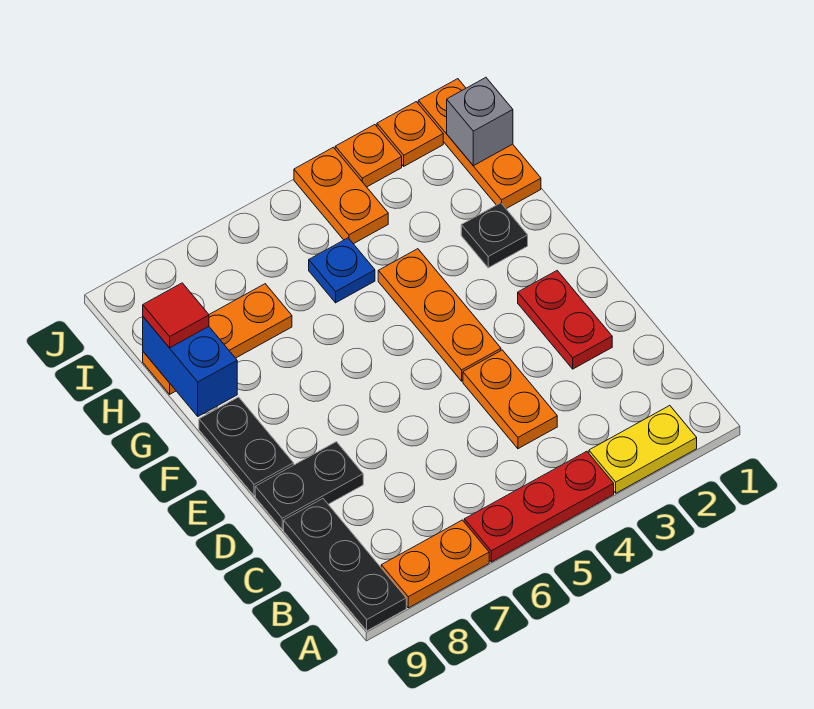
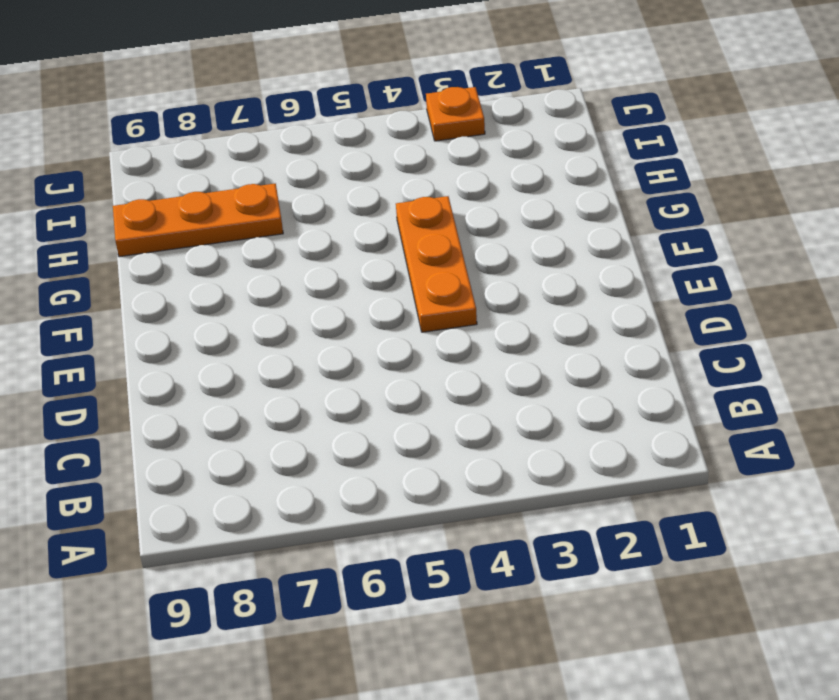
none -> yellow plate A2:A3 level 1
none -> red plate A4:A6 level 1
none -> orange plate A7:A8 level 1

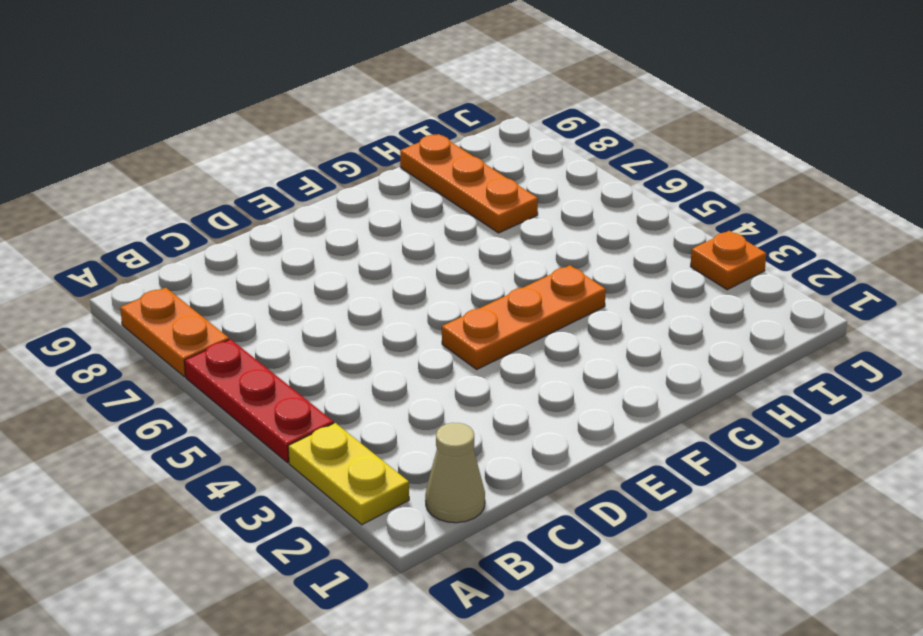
tan cone B1 level 1 -> none
none -> black plate A9:C9 level 1
none -> orange plate C4:D4 level 1
none -> red plate D2:E2 level 1

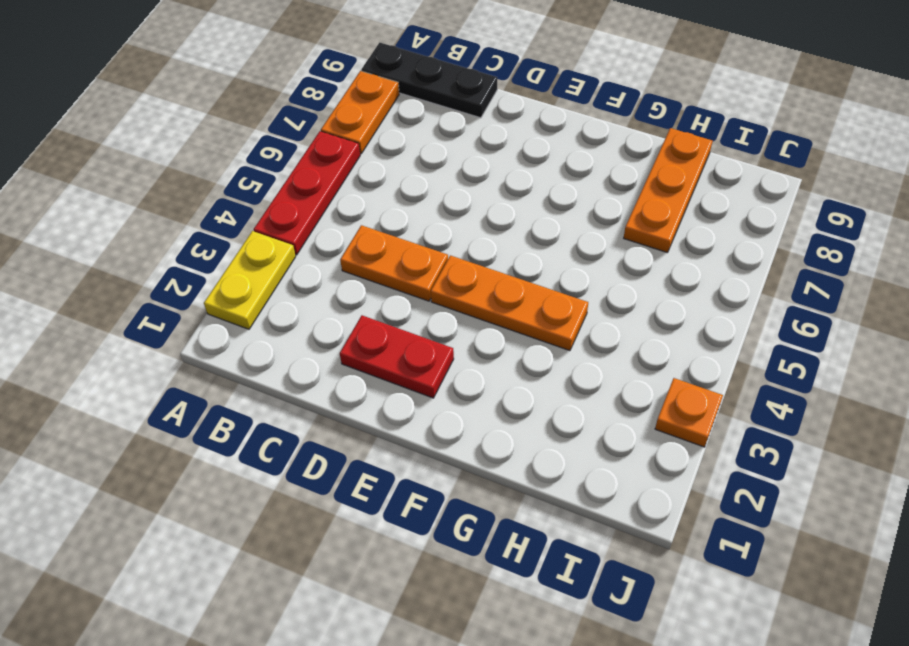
none -> black plate D8:D9 level 1
none -> black plate E9:F9 level 1
none -> black plate G2 level 1

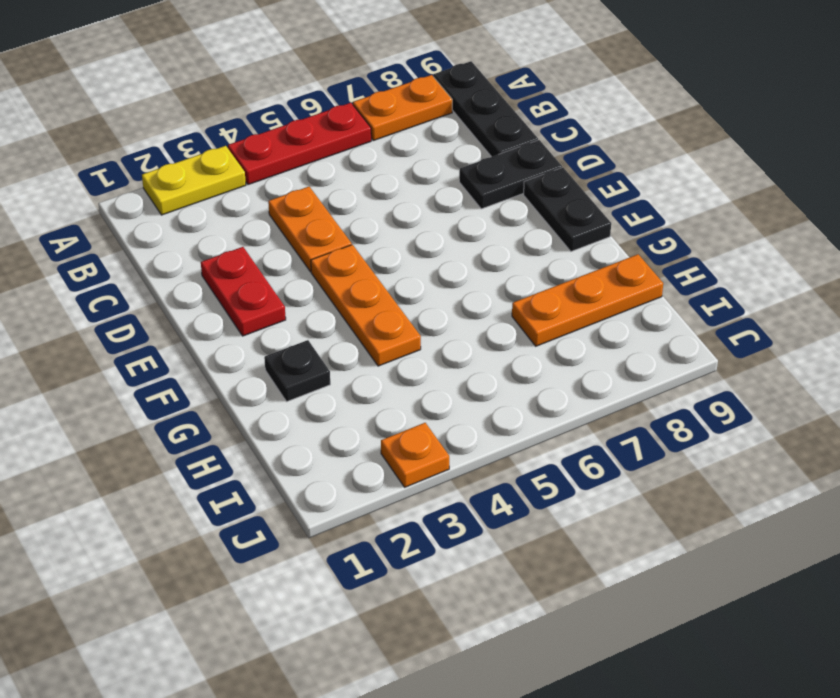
none -> orange plate H1:J1 level 1
none -> blue plate H5 level 1
none -> orange plate I4:J4 level 1

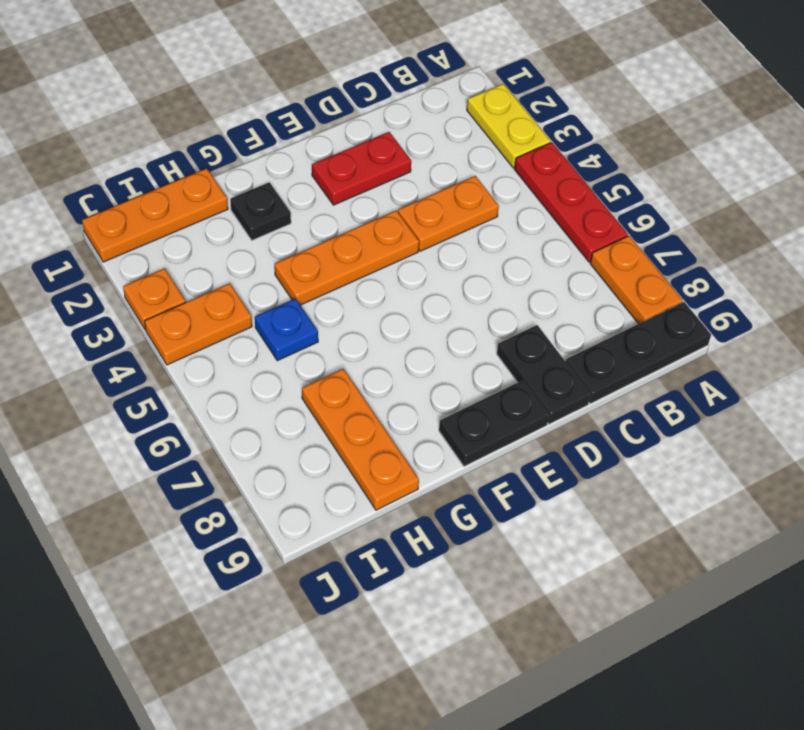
none -> orange plate J2 level 1
none -> blue brick G9:H9 level 2
none -> grey brick I1 level 2

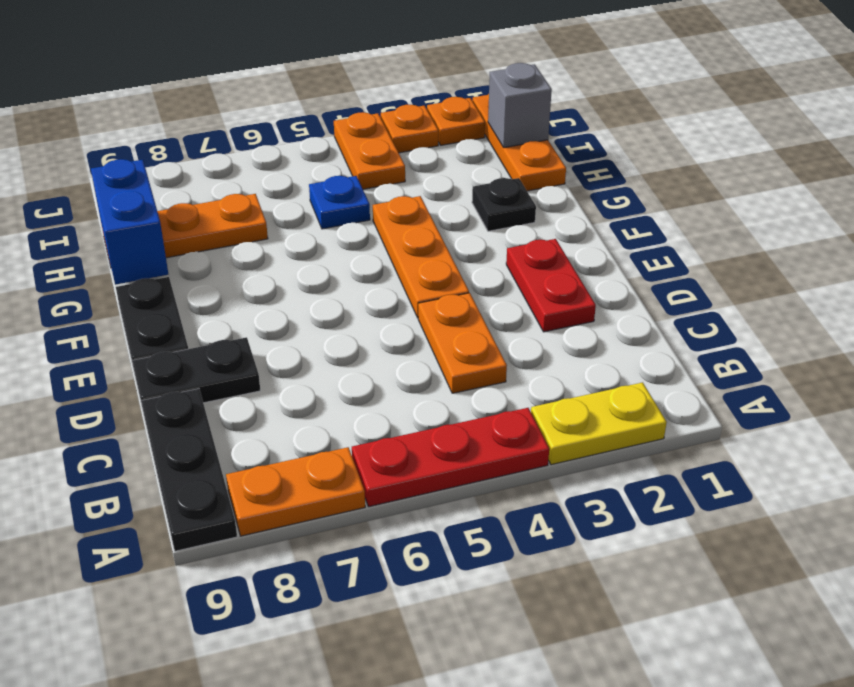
none -> red tile H9 level 3

